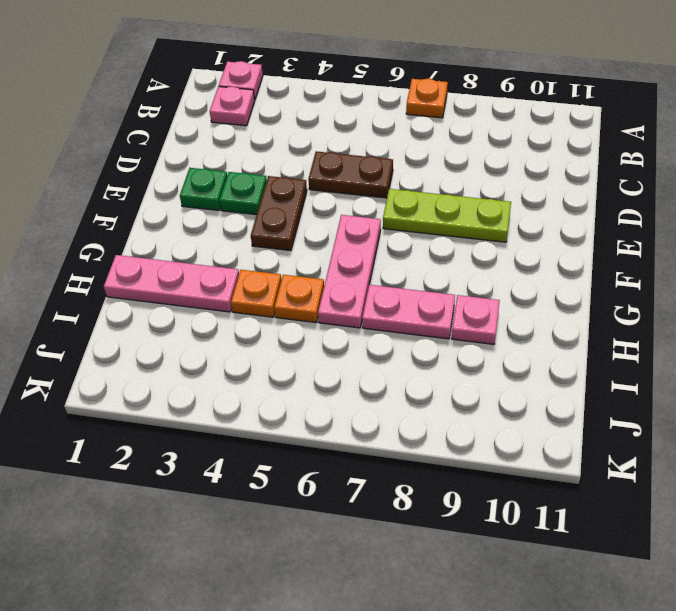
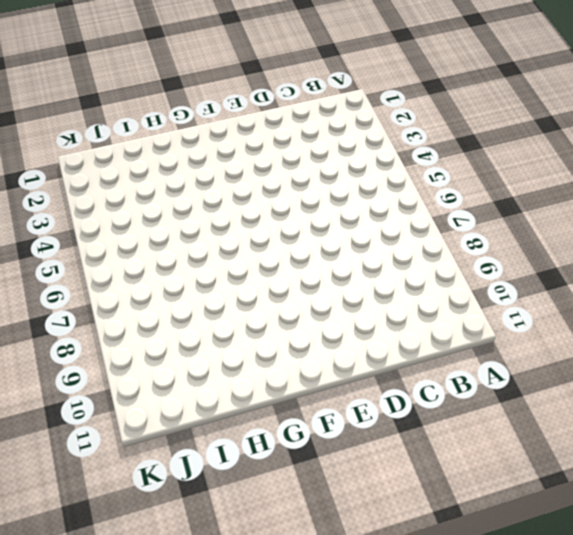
none -> pink plate A2 level 1
none -> orange plate A7 level 1
none -> pink plate B2 level 1

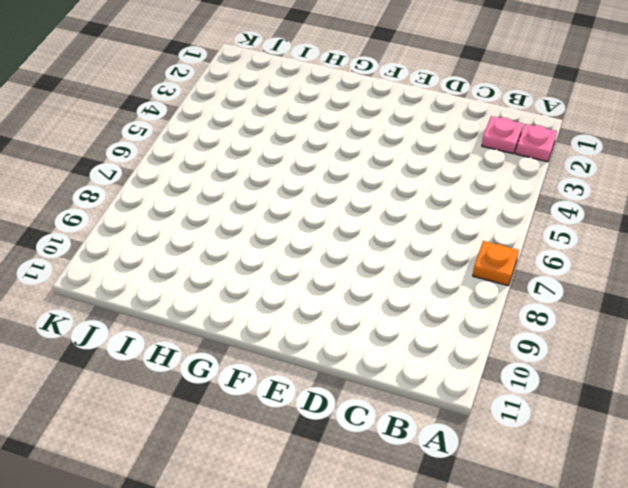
none -> brown plate D5:D6 level 1
none -> green plate E2 level 1
none -> green plate E3 level 1

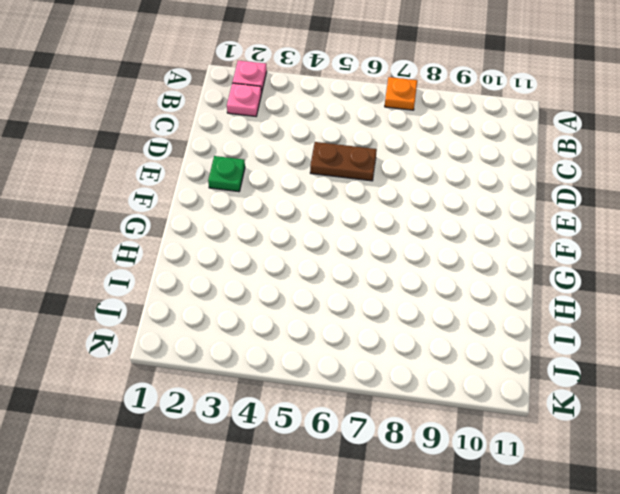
none -> green plate E3 level 1
none -> brown plate E4:F4 level 1
none -> lime plate E7:E9 level 1

